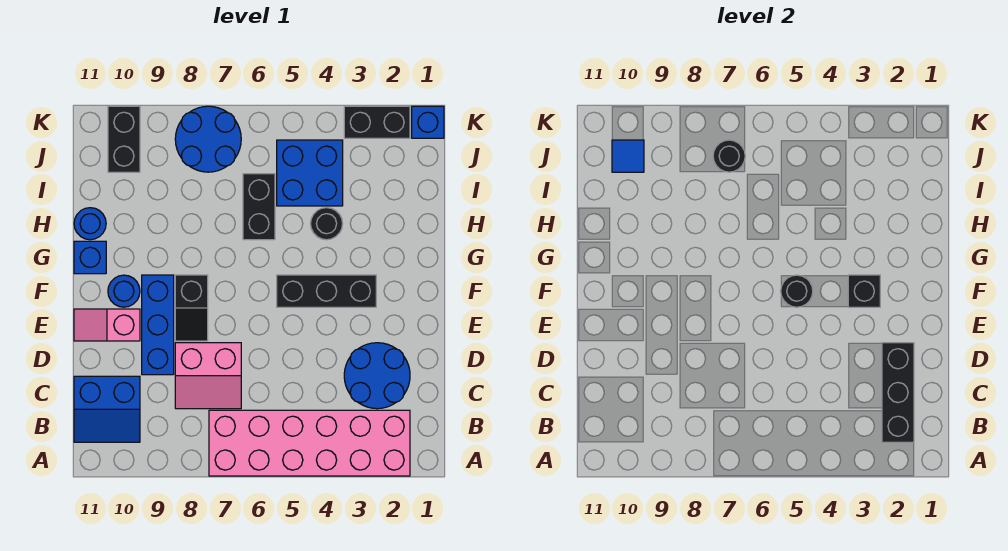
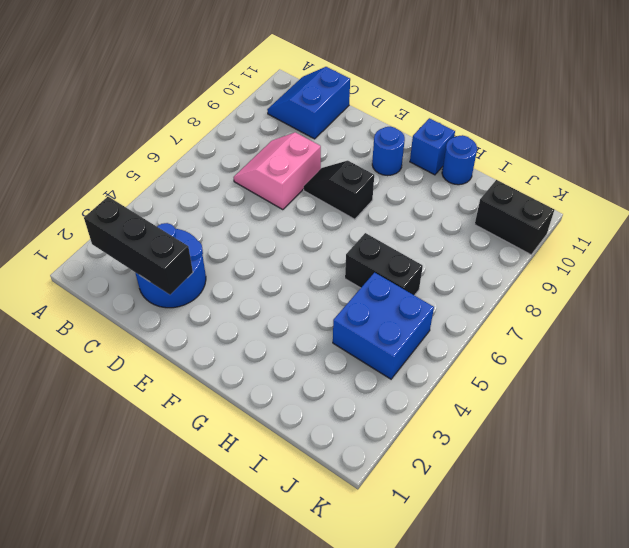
none -> pink brick A2:B7 level 1
none -> blue brick D9:F9 level 1
none -> pink slope E10:E11 level 1 top 10

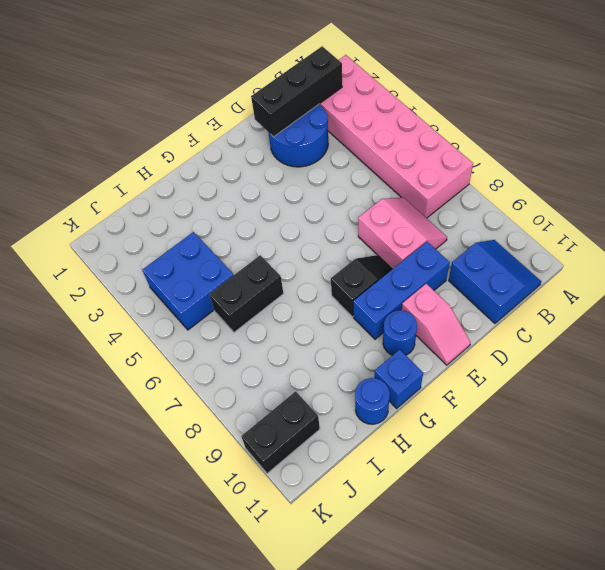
none -> black brick F3:F5 level 1
none -> black round brick H4 level 1
none -> blue round brick J7:K8 level 1

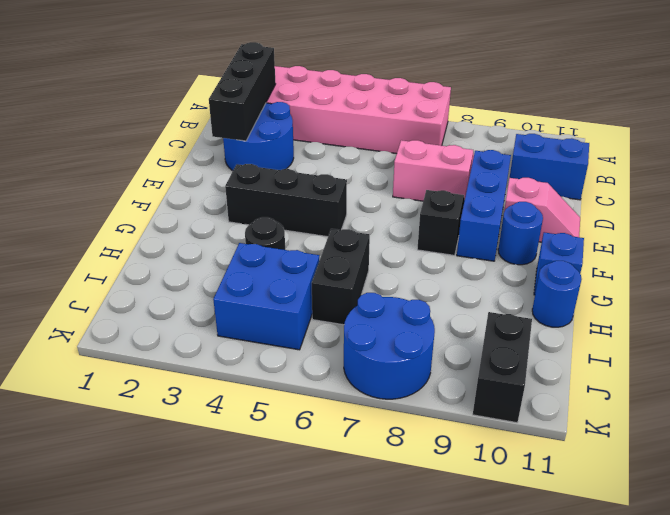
none -> blue brick K1 level 1
none -> black brick K2:K3 level 1
none -> black brick F3 level 2

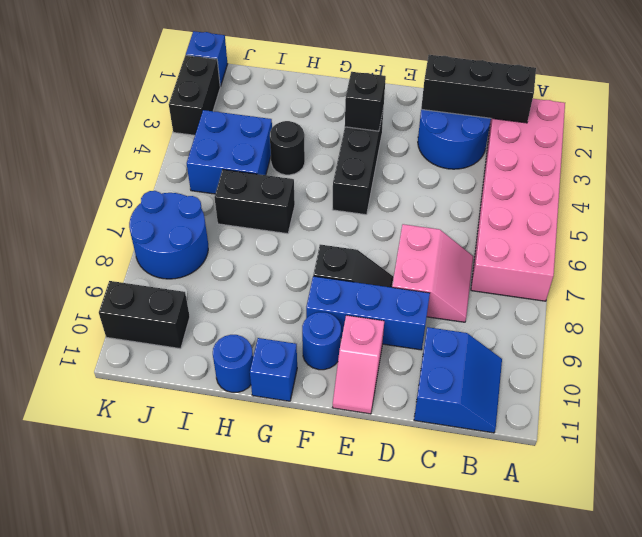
none -> black round brick F5 level 2
none -> black round brick J7 level 2
none -> blue tile J10 level 2

